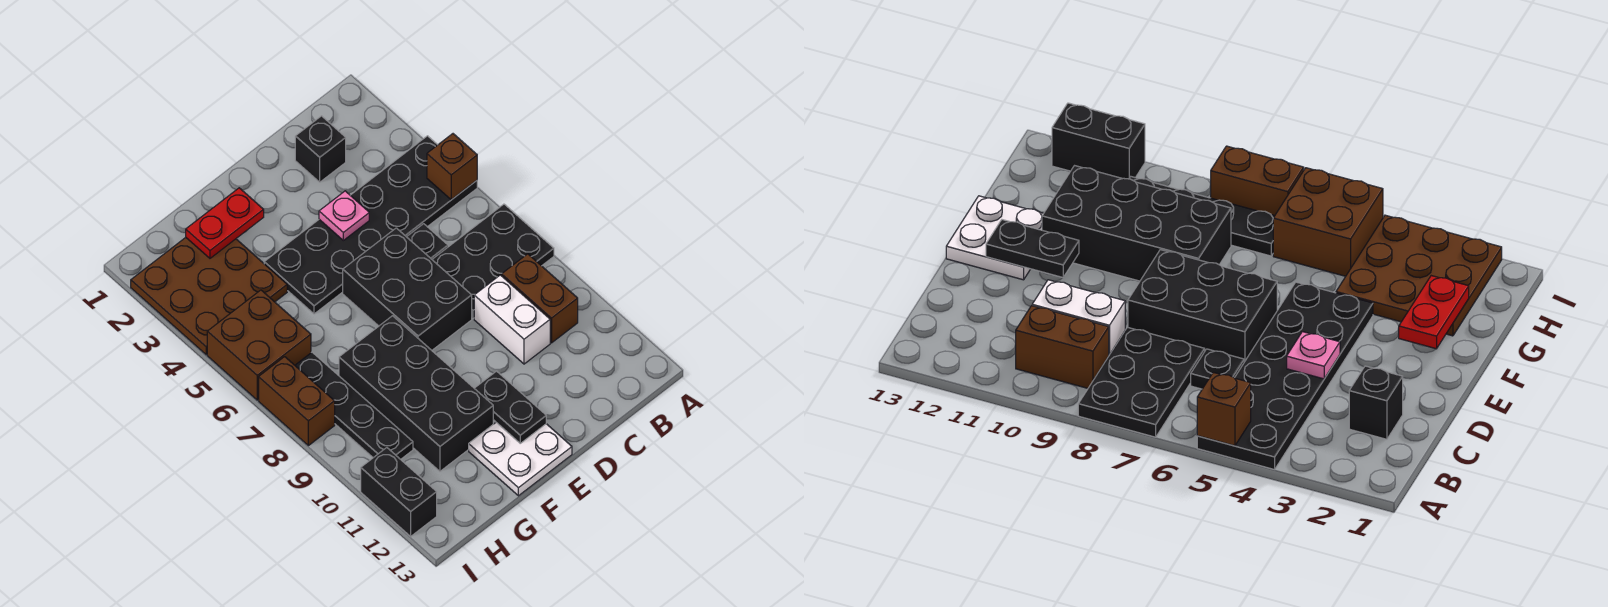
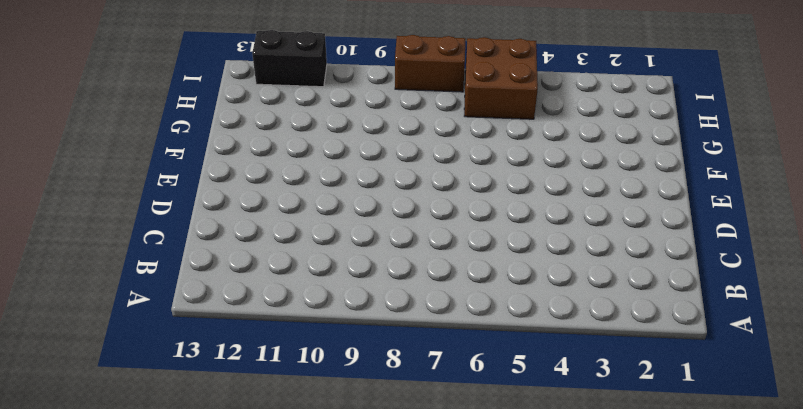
none -> black plate A4:F5 level 1
none -> black plate A7:C8 level 1
none -> brown brick B9:B10 level 1

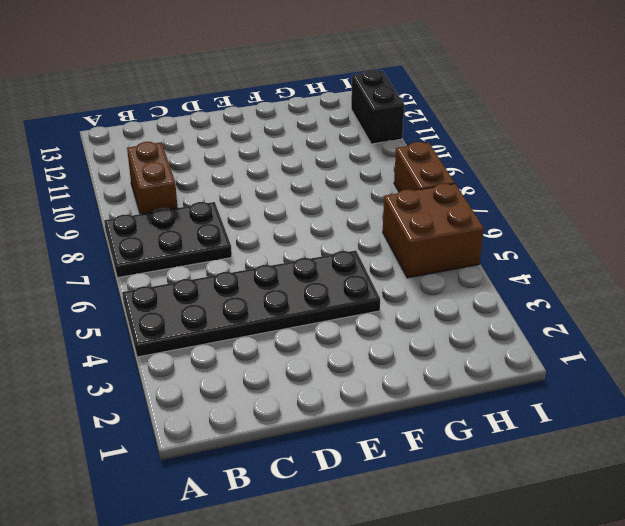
none -> black brick C2 level 1
none -> black plate C6 level 1
none -> white brick C9:C10 level 1

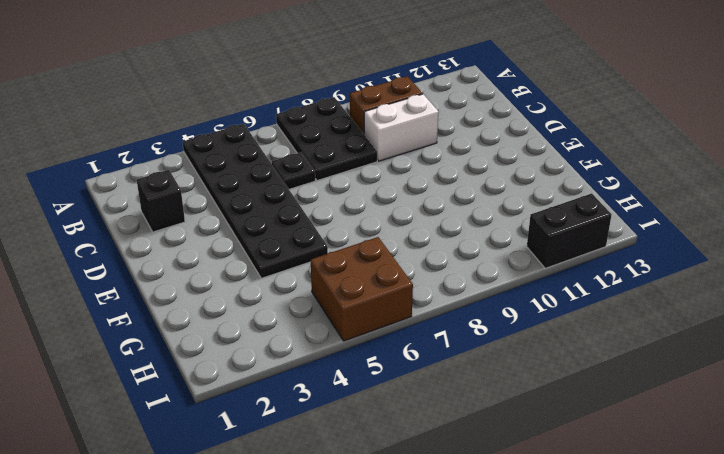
none -> black brick D6:E8 level 1
none -> white plate E12:F13 level 1
none -> black brick F8:G11 level 1

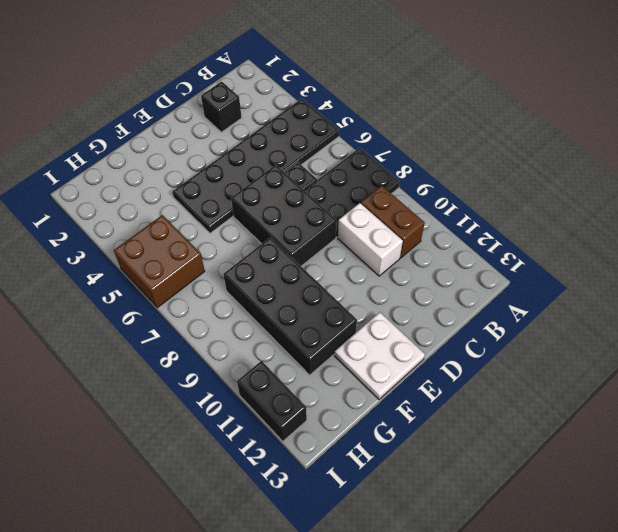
none -> brown plate G2:I4 level 1
none -> black plate H7:H10 level 1
none -> brown brick I7:I8 level 1

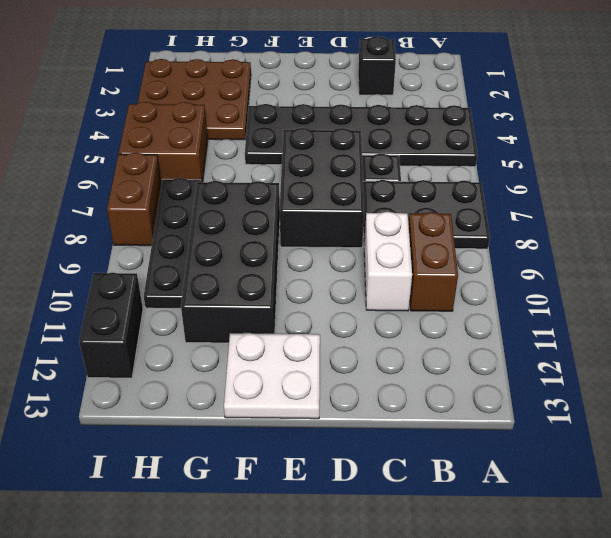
none -> brown brick A5 level 2
none -> pink plate D4 level 2
none -> black plate E11:E12 level 2

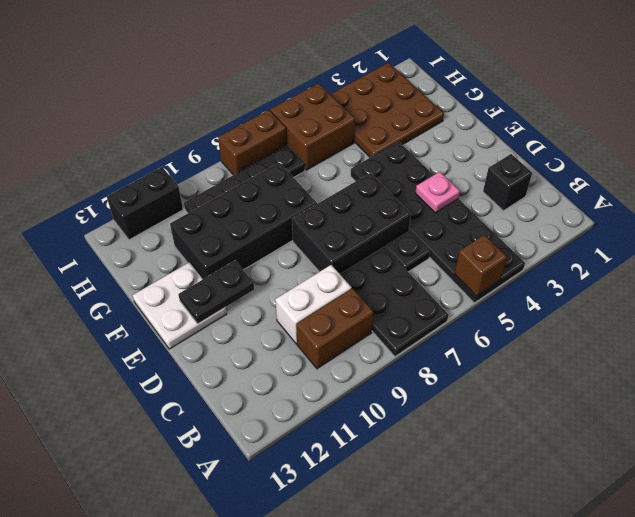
none -> red plate F2:G2 level 2

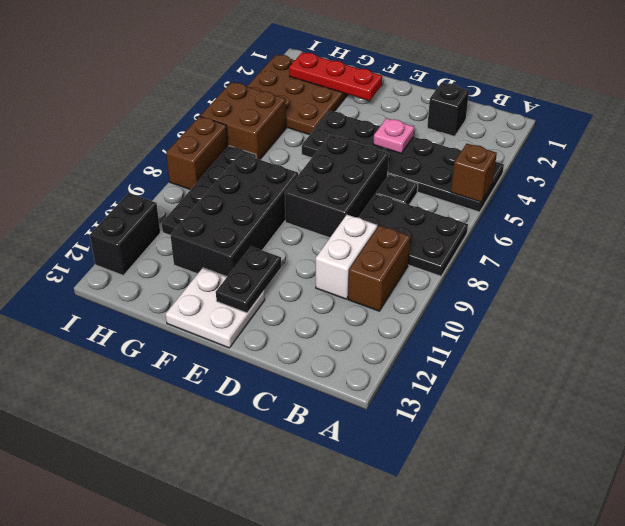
red plate F2:H2 level 2 -> red plate F2:G2 level 2

